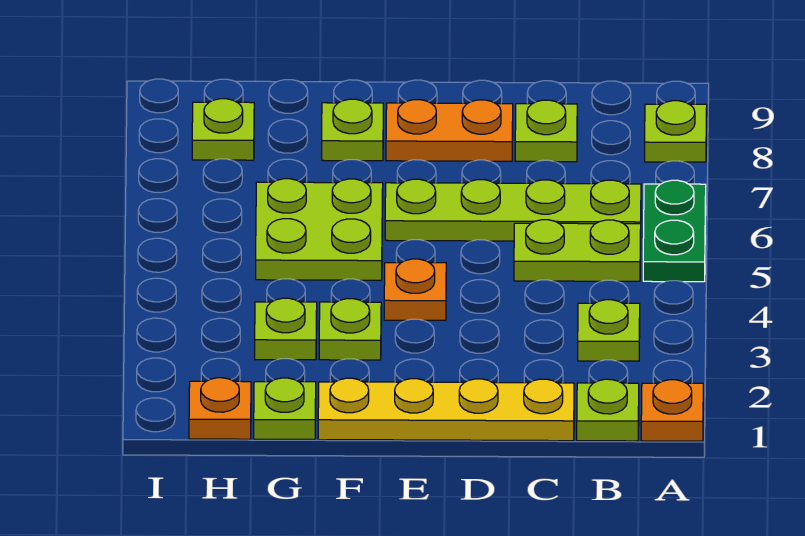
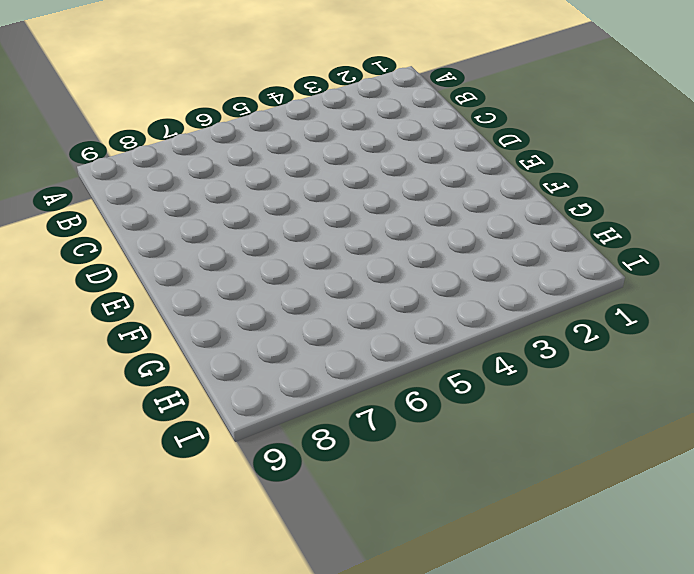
none -> orange plate A1 level 1
none -> green plate A5:A6 level 1
none -> lime plate A8 level 1

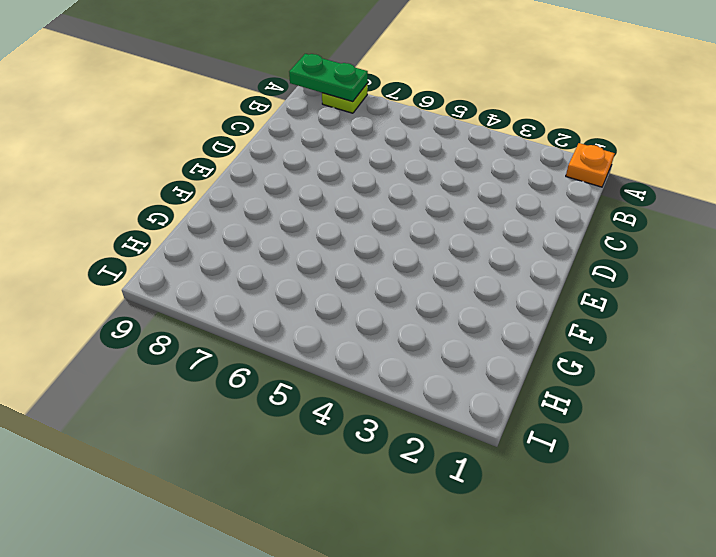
green plate A8:A9 level 2 -> green plate A5:A6 level 1
none -> lime plate B1 level 1
none -> lime plate B3 level 1
none -> lime plate B5:C5 level 1

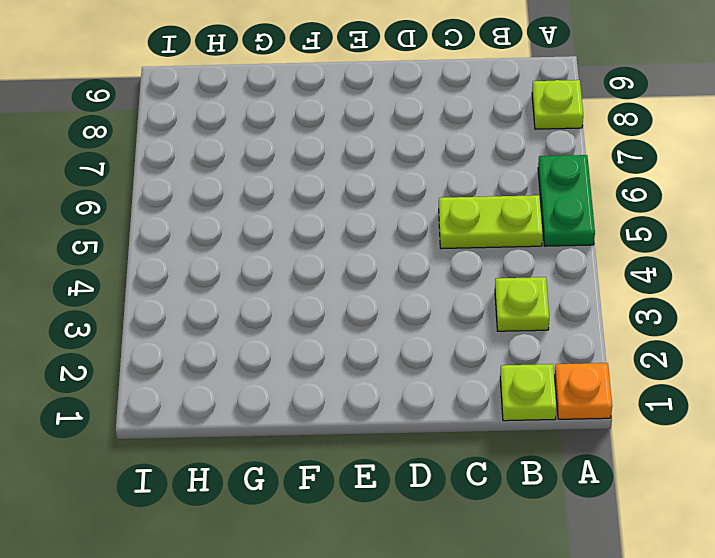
none -> lime plate B6:E6 level 1
none -> yellow plate C1:F1 level 1
none -> lime plate C8 level 1

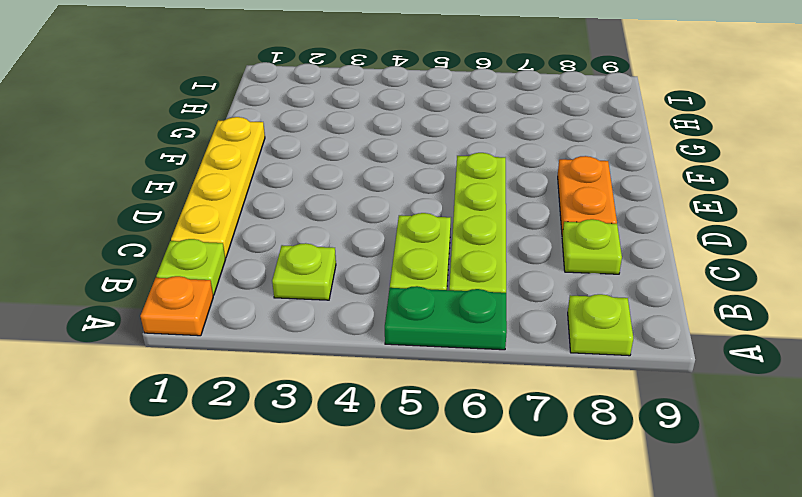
none -> orange plate E4 level 1
none -> lime plate F3 level 1
none -> lime plate F5:G6 level 1

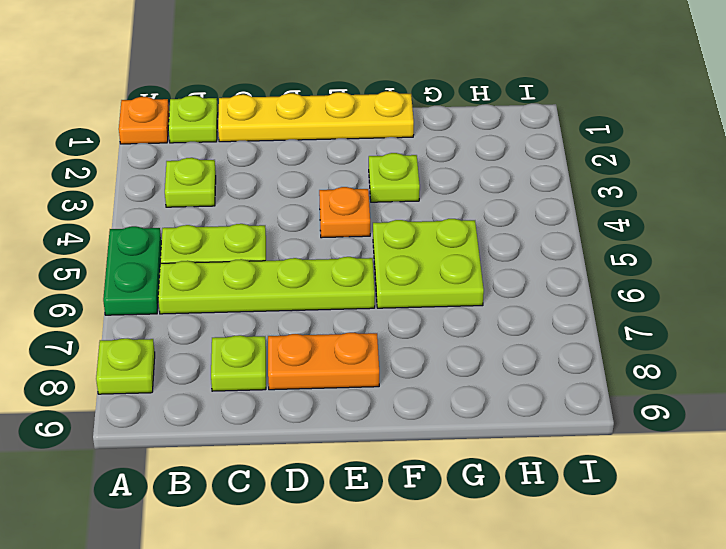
none -> lime plate F8 level 1
none -> lime plate G1 level 1
none -> lime plate G3 level 1

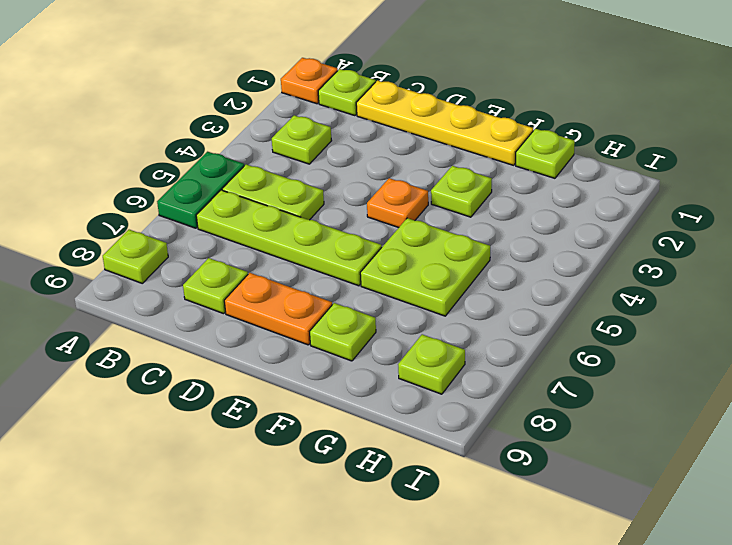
none -> lime plate G3 level 1
none -> orange plate H1 level 1

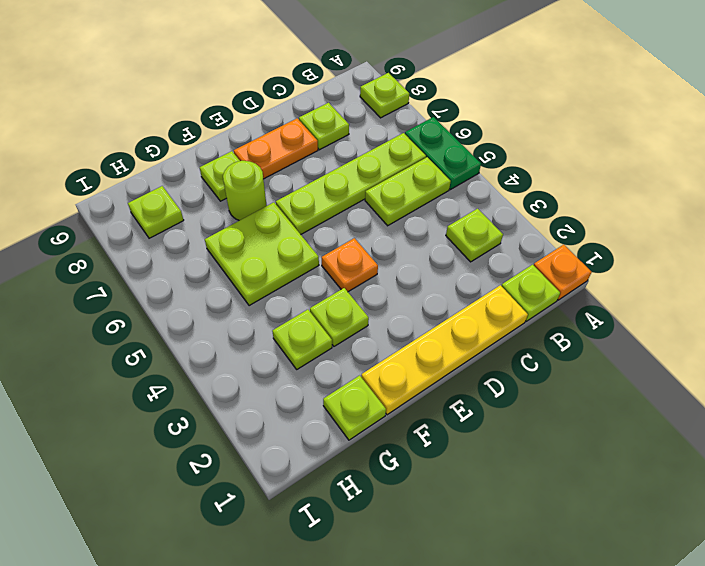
lime round brick F7 level 1 -> none
none -> orange plate H1 level 1

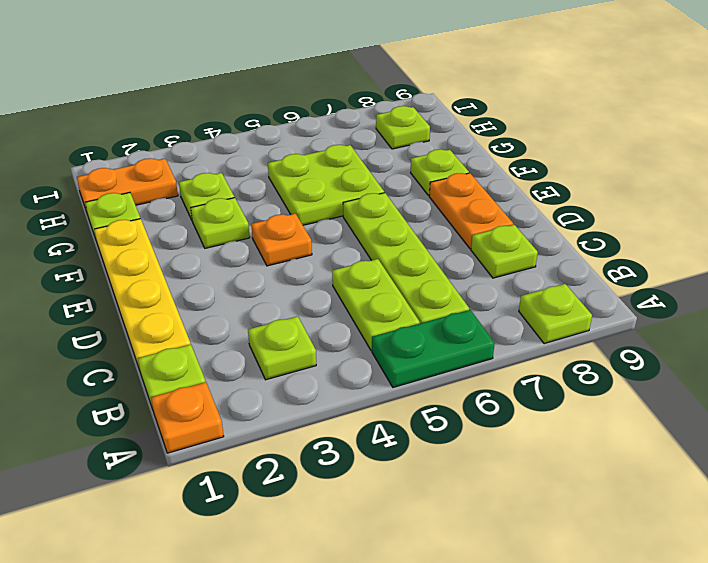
orange plate H1:H2 level 1 -> orange plate H1 level 1

